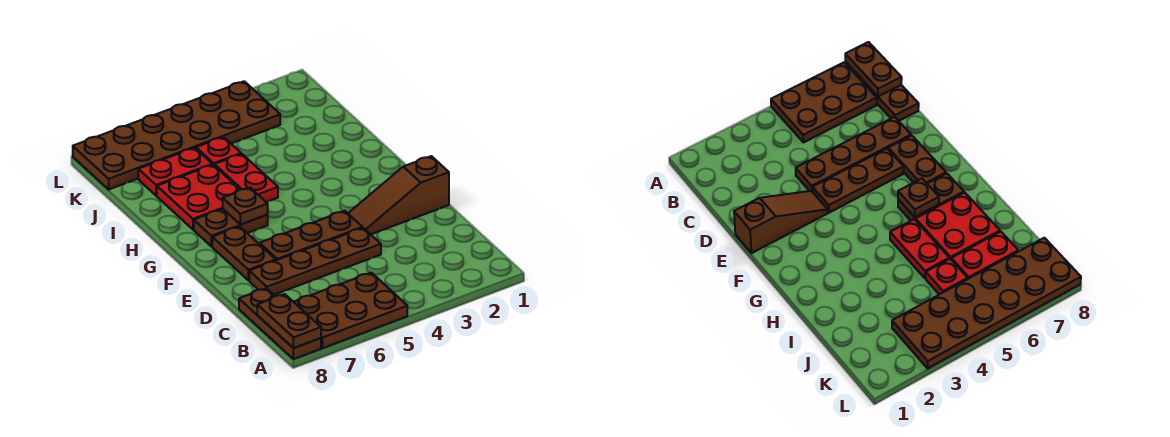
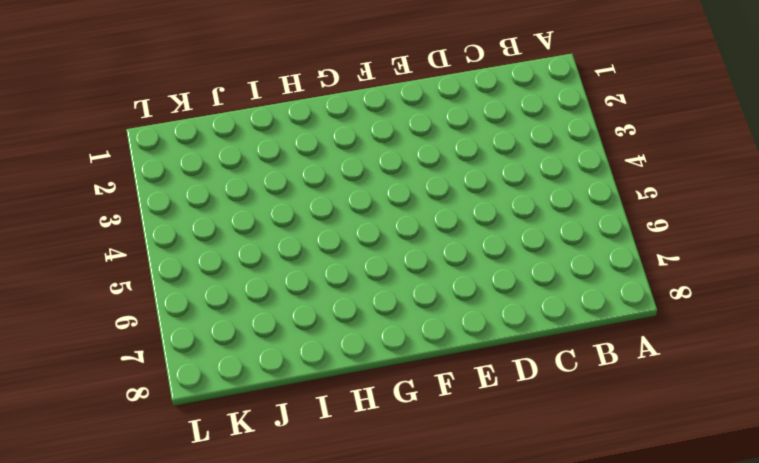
none -> brown plate A5:B7 level 1
none -> brown plate A8:C8 level 1
none -> brown plate D4:D7 level 1

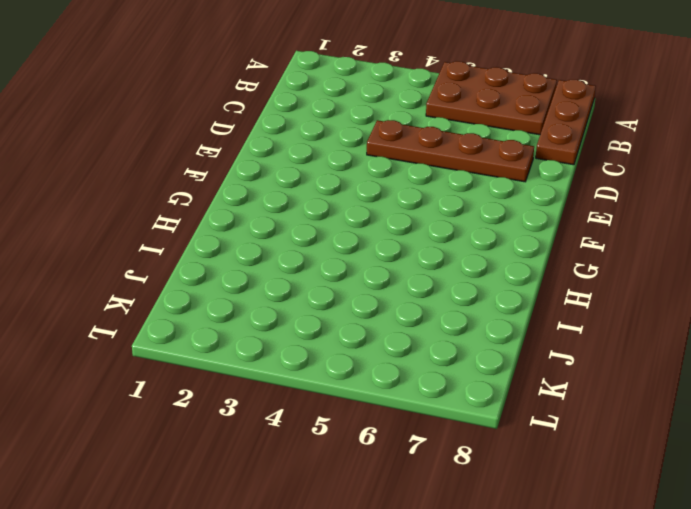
none -> brown slope E1:E3 level 1 top 1
none -> brown plate E4:E6 level 1
none -> brown plate E7:F7 level 1

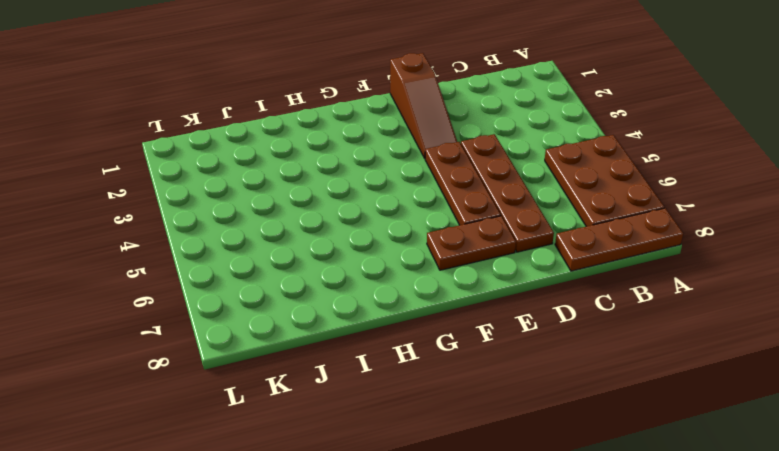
none -> brown plate G6:G7 level 1
none -> red plate H5:I5 level 1
none -> red plate H6:I7 level 1

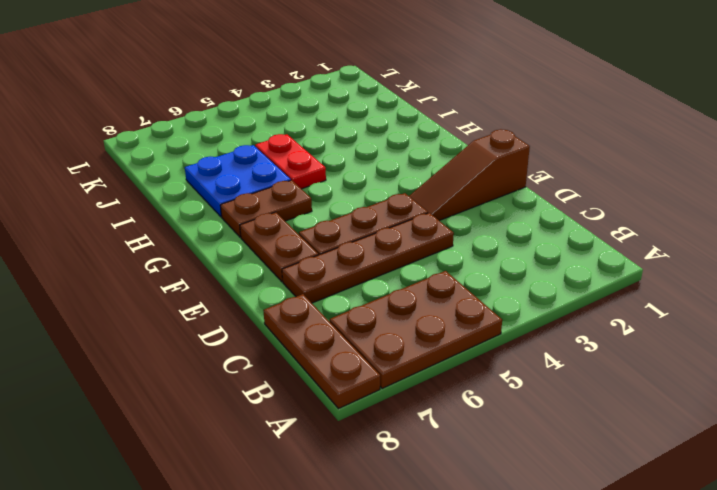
blue plate H6:I7 level 1 -> red plate H6:I7 level 1
none -> red plate J5 level 1
none -> red plate J6:J7 level 1
none -> brown plate K3:L8 level 1

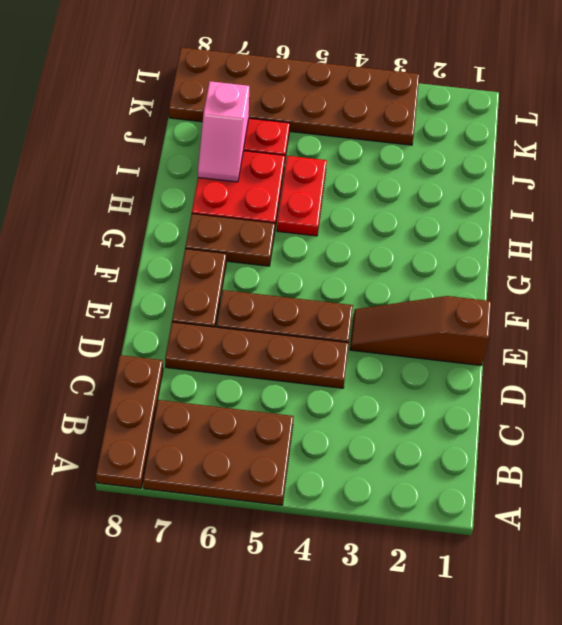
pink slope I7:J7 level 2 top J -> none
none -> red plate J5 level 1
none -> brown plate A8:B8 level 2
none -> brown plate G6 level 2

